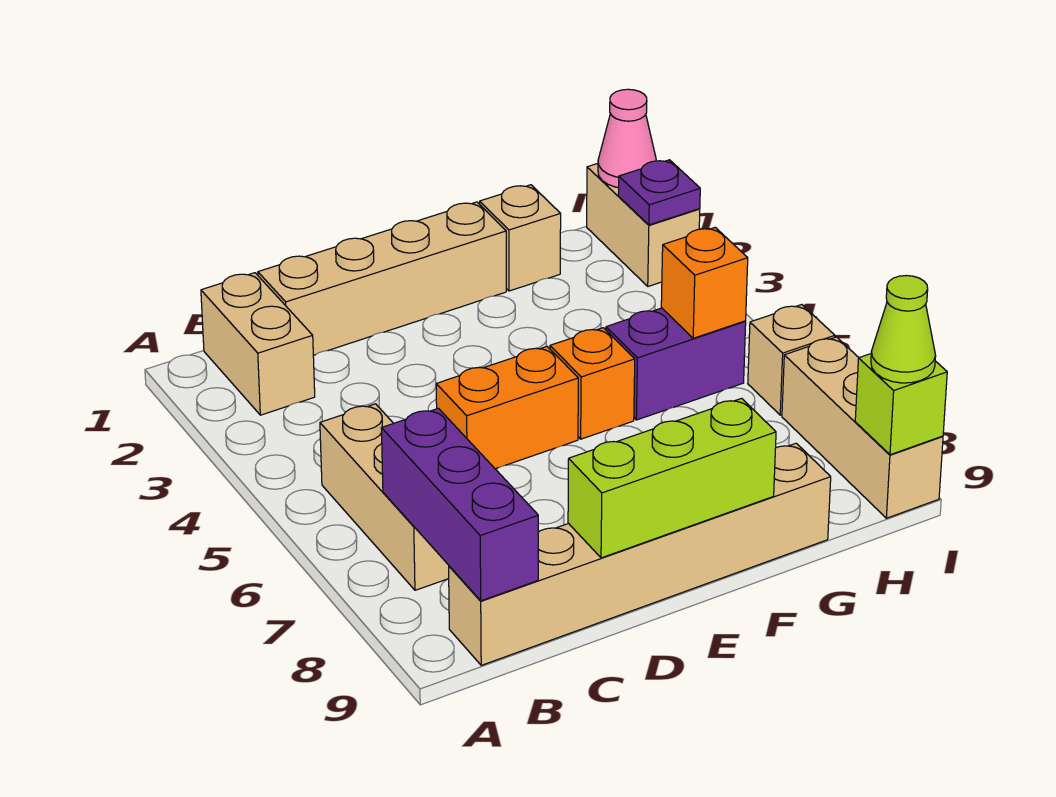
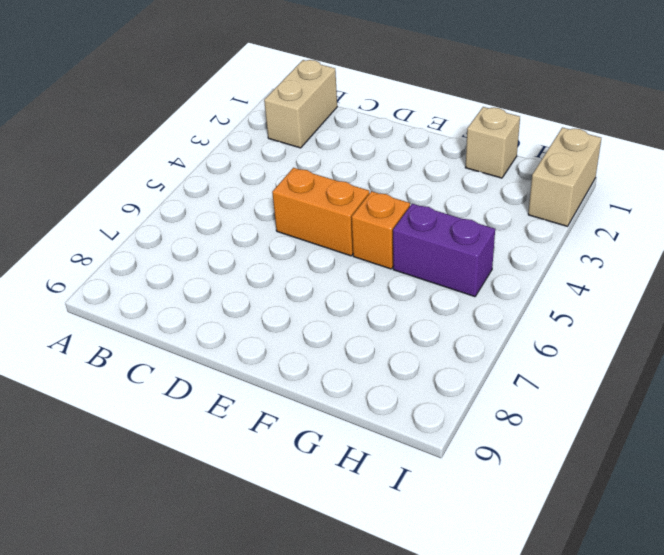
none -> tan brick B5:B7 level 1
none -> tan brick B9:G9 level 1
none -> tan brick C1:F1 level 1

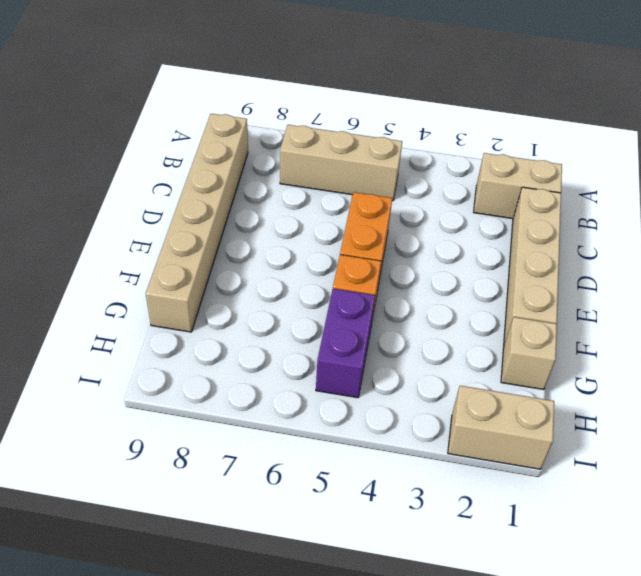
none -> tan brick I6 level 1
none -> tan brick I7:I9 level 1
none -> purple brick B7:B9 level 2

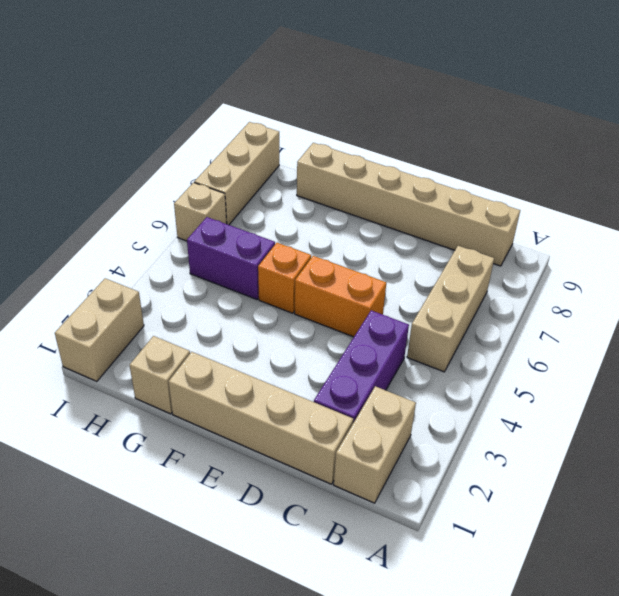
purple brick C2:C4 level 1 -> purple brick B7:B9 level 2
none -> lime brick D9:F9 level 2
none -> orange brick H5 level 2
none -> pink cone I1 level 2

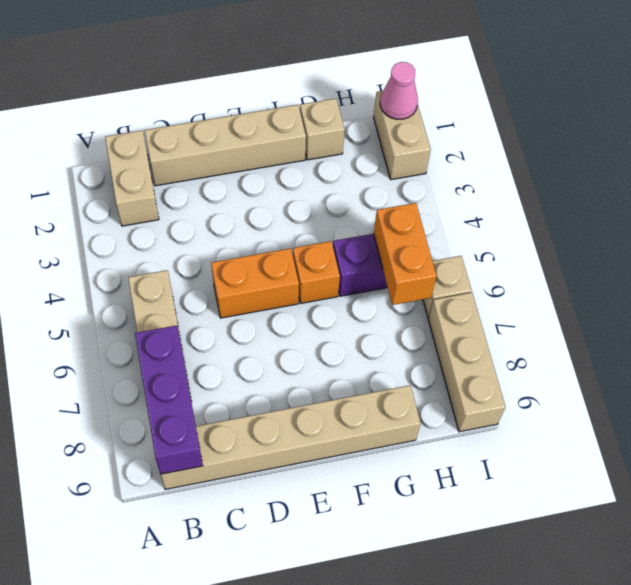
orange brick H5:H6 level 2 -> orange brick H5 level 2
none -> lime brick D9:F9 level 2
none -> purple plate I2 level 2
none -> lime brick I9 level 2

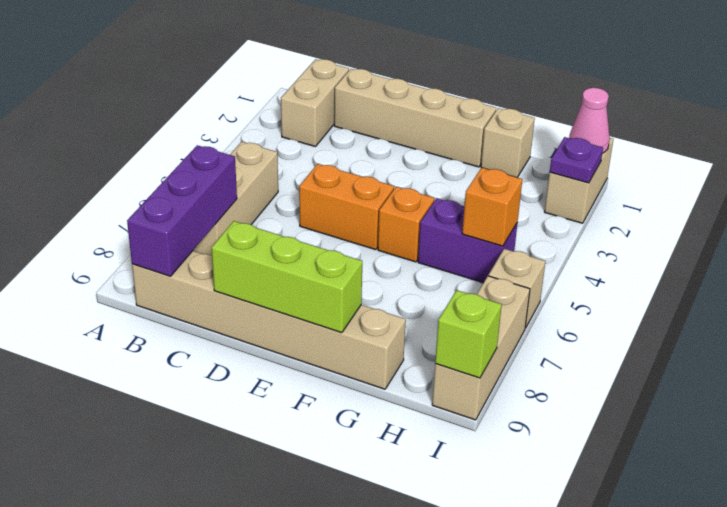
none -> lime cone I9 level 3

